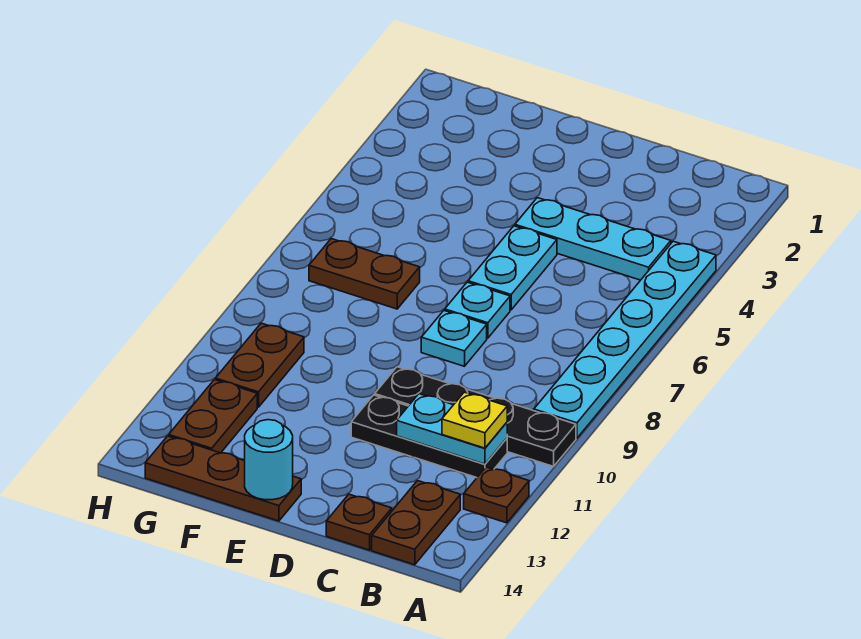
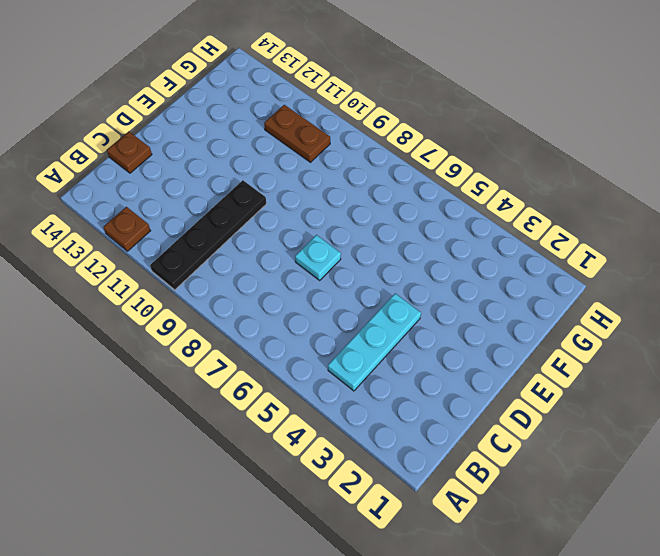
none -> cyan plate A4:A9 level 1
none -> black plate B11:D11 level 1
none -> brown plate B13:B14 level 1

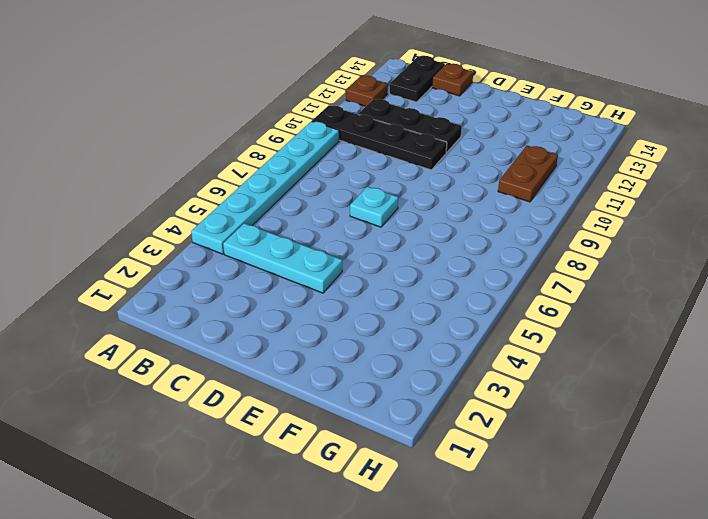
black plate B13:B14 level 1 -> brown plate B13:B14 level 1
none -> cyan plate D5:D6 level 1
none -> cyan plate D8 level 1
none -> brown plate E14:G14 level 1

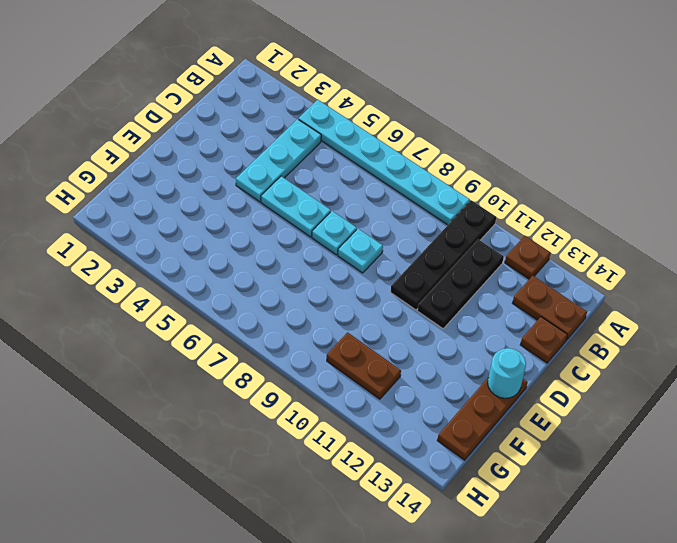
none -> brown plate F7:G7 level 1
none -> brown plate G12:G13 level 1
none -> cyan plate B11:C11 level 2

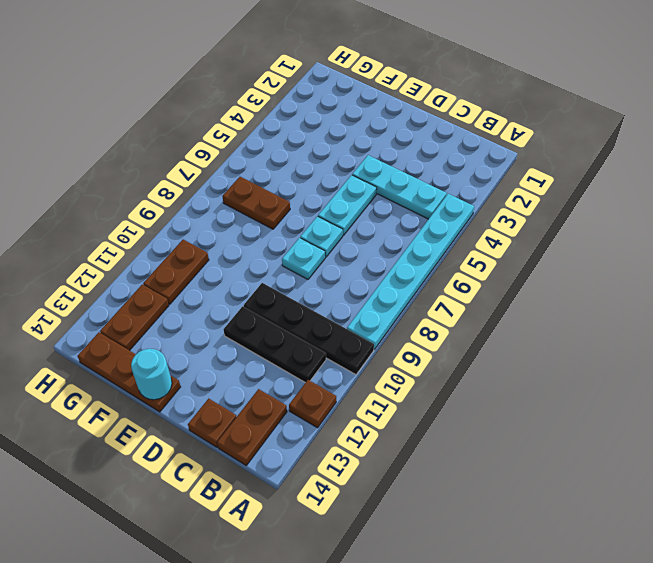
none -> cyan plate B11:C11 level 2
none -> yellow plate B11 level 3

